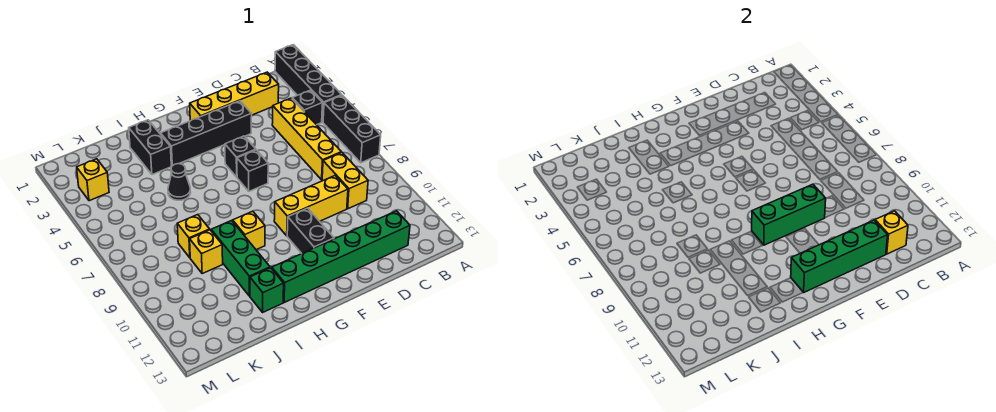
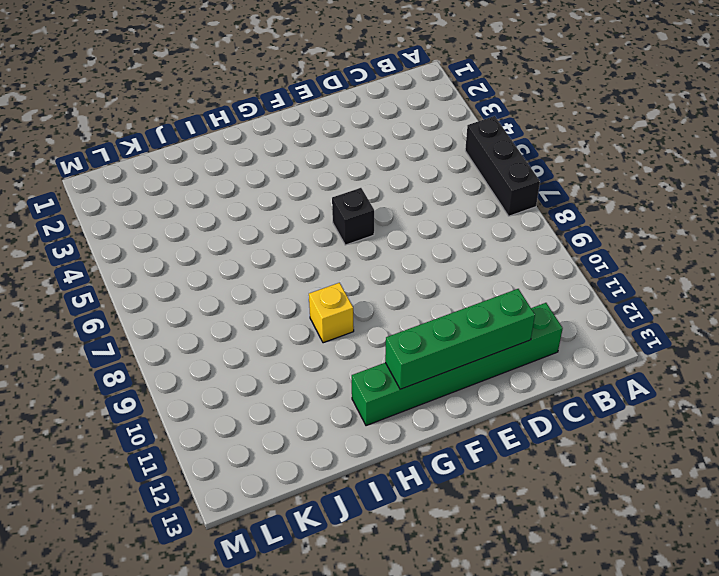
none -> black brick A1:A4 level 1
none -> black brick B4 level 1
none -> yellow brick C2:F2 level 1

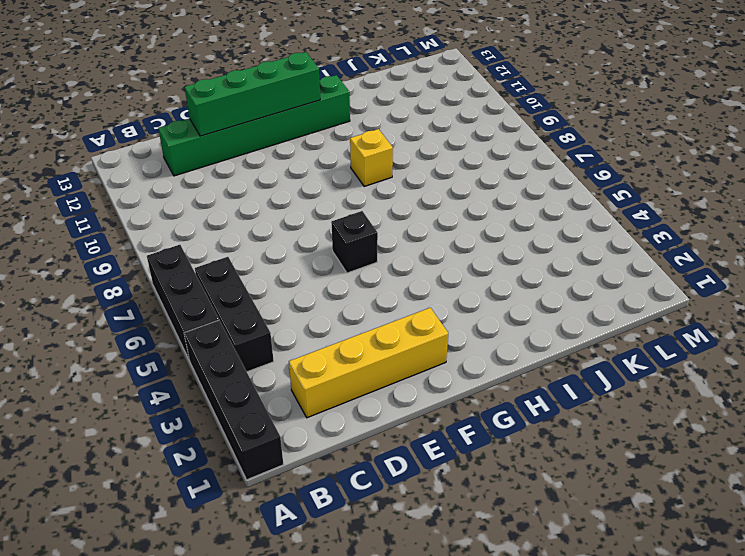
black brick B4:B6 level 1 -> black brick B4 level 1
none -> yellow brick C4:C7 level 1
none -> yellow brick C8:C9 level 1
none -> yellow brick D9:F9 level 1

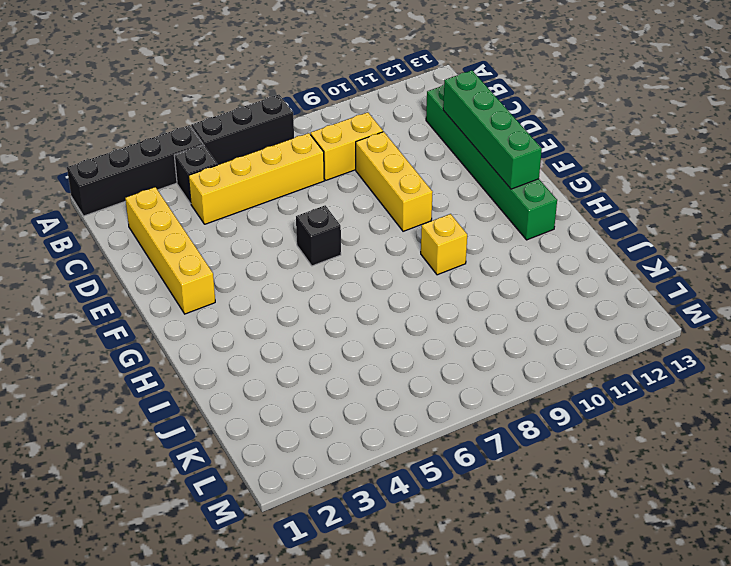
none -> black brick E3:H3 level 1
none -> black brick F5 level 1
none -> black brick F10:F11 level 1

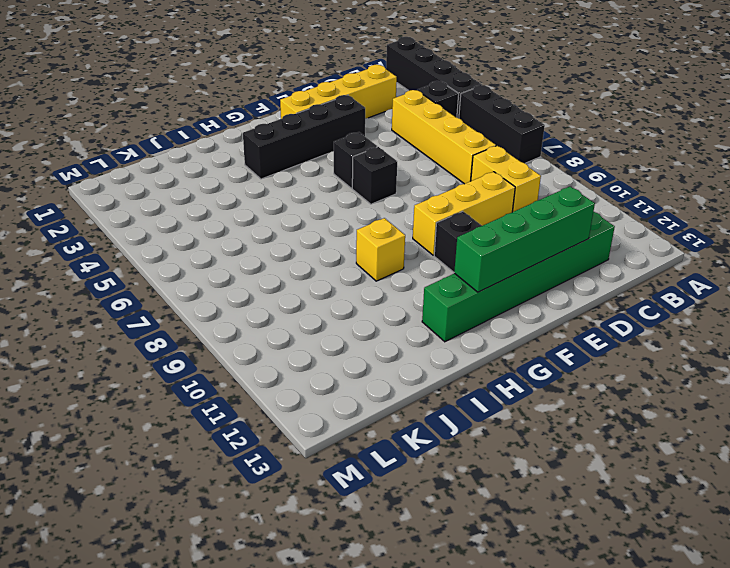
none -> black brick I2:I3 level 1
none -> black cone I5 level 1
none -> green brick I9:I11 level 1

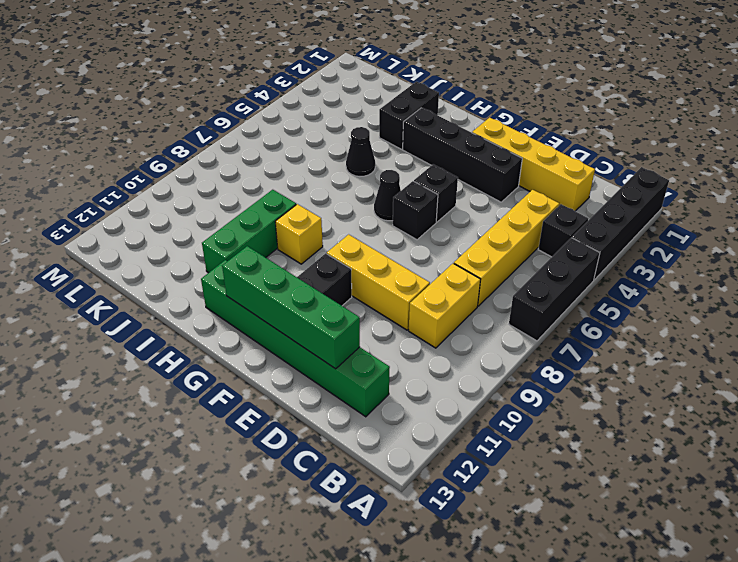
black cone G6 level 1 -> none
none -> green brick I12 level 1
none -> yellow brick J8 level 1
none -> yellow brick J9 level 1

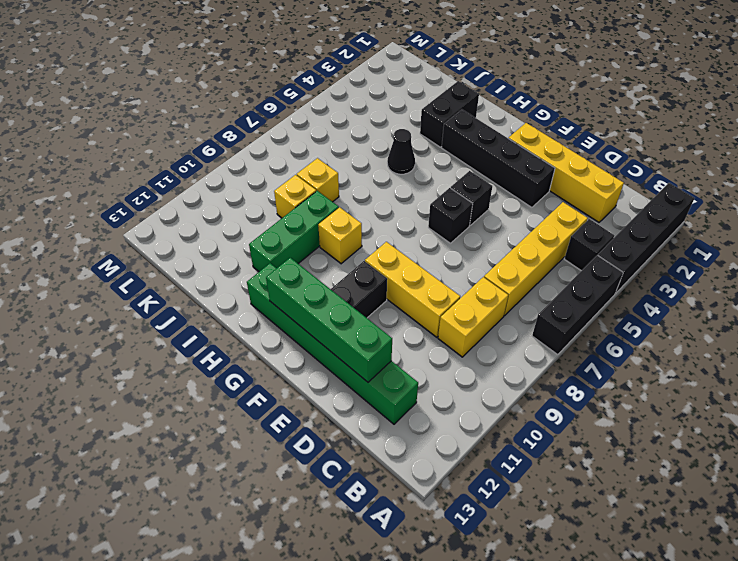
none -> green brick I12 level 1
none -> yellow brick L3 level 1
none -> yellow brick C12 level 2

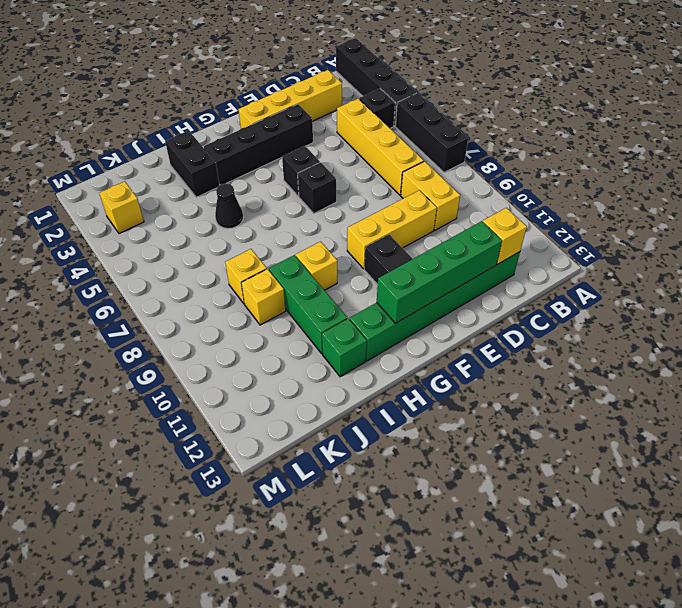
none -> green brick E9:G9 level 2

